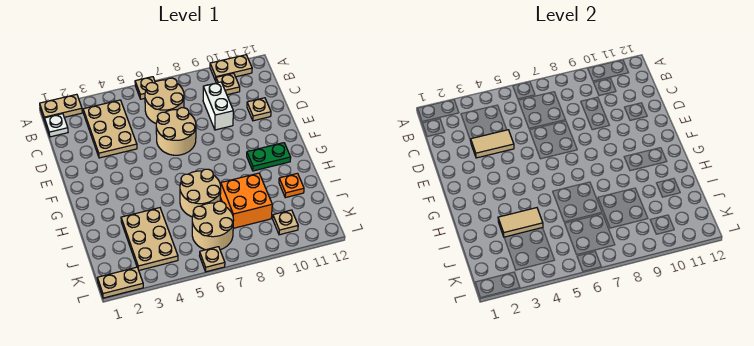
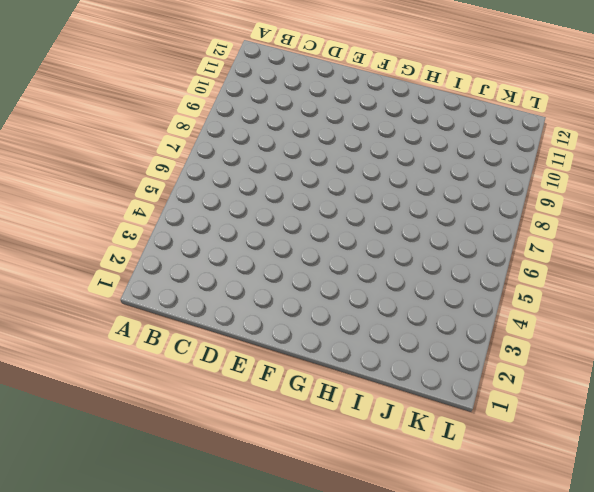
none -> tan plate A1:A2 level 1
none -> tan plate A6 level 1
none -> tan plate A10:A11 level 1

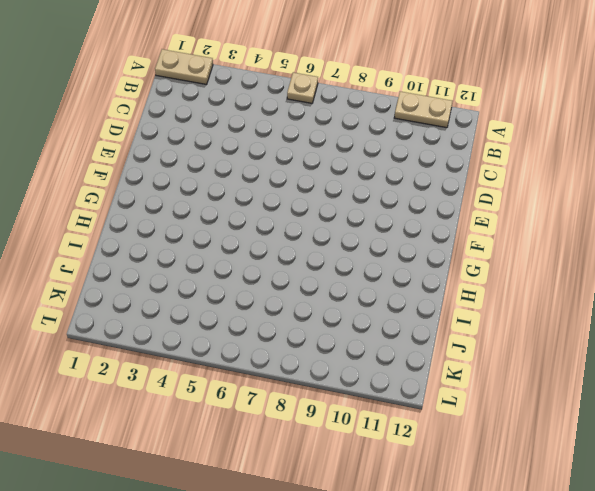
none -> white plate B1 level 1
none -> tan plate B3:D4 level 1
none -> tan round brick B6:C7 level 1

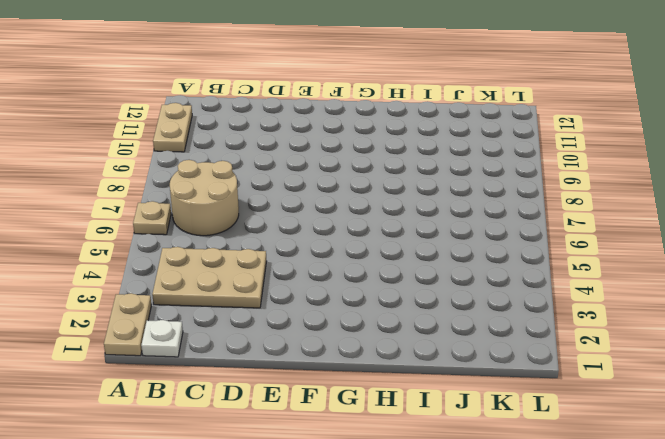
none -> tan plate B10 level 1
none -> white brick C9:D9 level 1
none -> tan round brick D6:E7 level 1

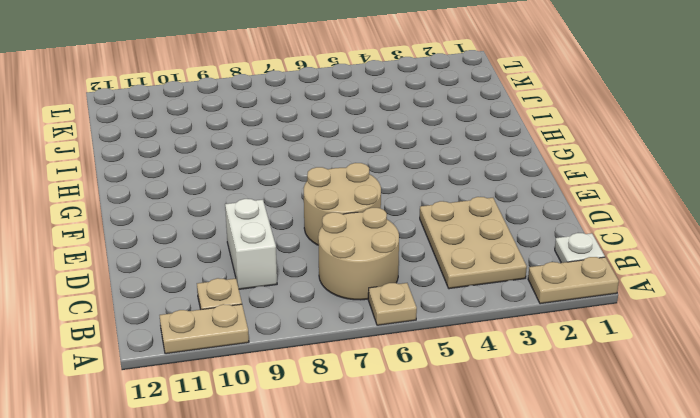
none -> tan plate D11 level 1
none -> green plate G10:G11 level 1
none -> tan round brick H6:I7 level 1

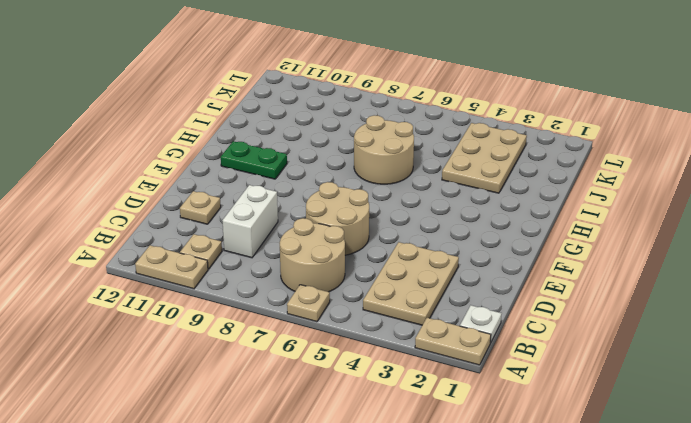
none -> orange brick I8:J9 level 1
none -> orange plate I11 level 1
none -> tan round brick J6:K7 level 1

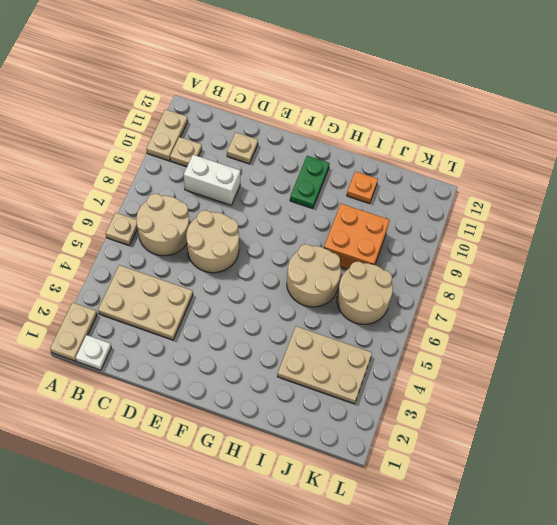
none -> tan plate K10 level 1
none -> tan plate L1:L2 level 1
none -> tan plate L6 level 1

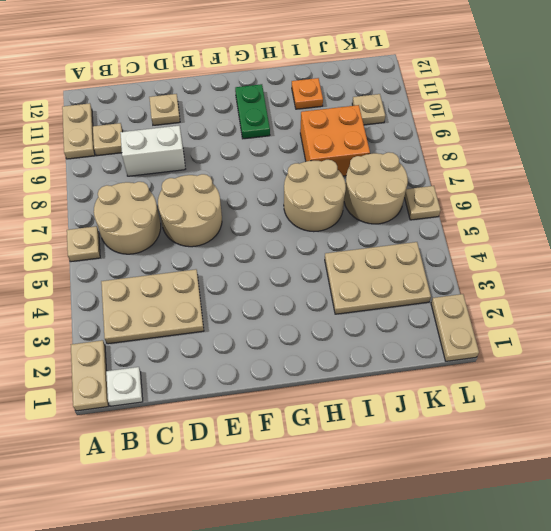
none -> tan tile D3:D4 level 2
none -> tan tile I3:I4 level 2

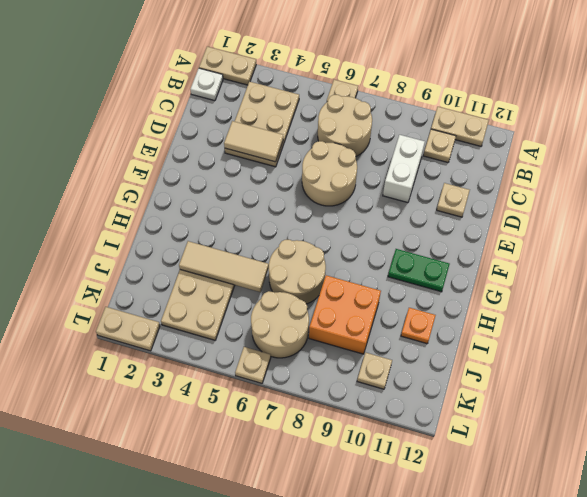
tan tile I3:I5 level 2 -> tan tile I3:I4 level 2

